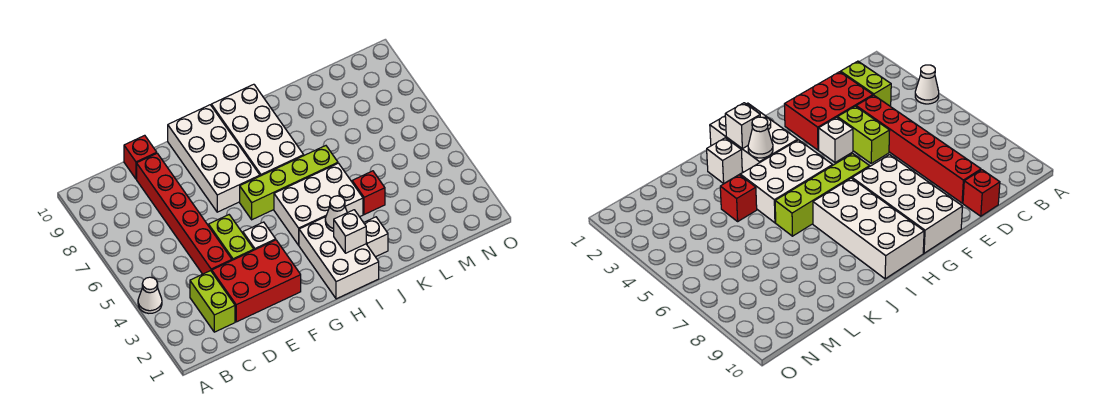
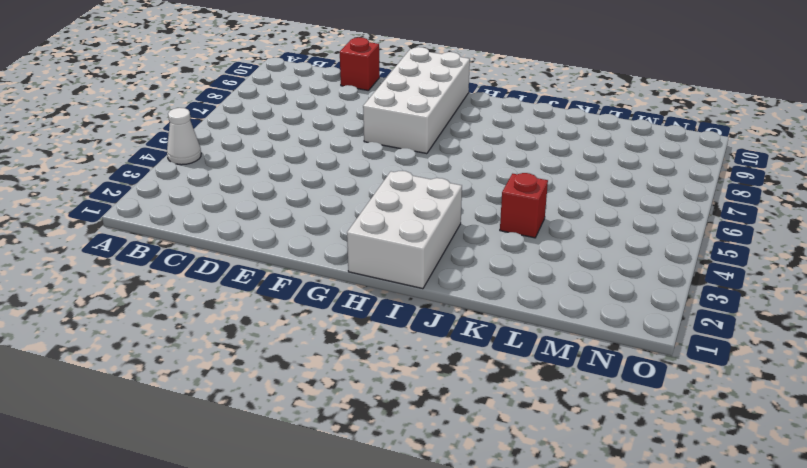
none -> lime brick C2:C3 level 1
none -> red brick D2:F3 level 1
none -> red brick D4:D9 level 1

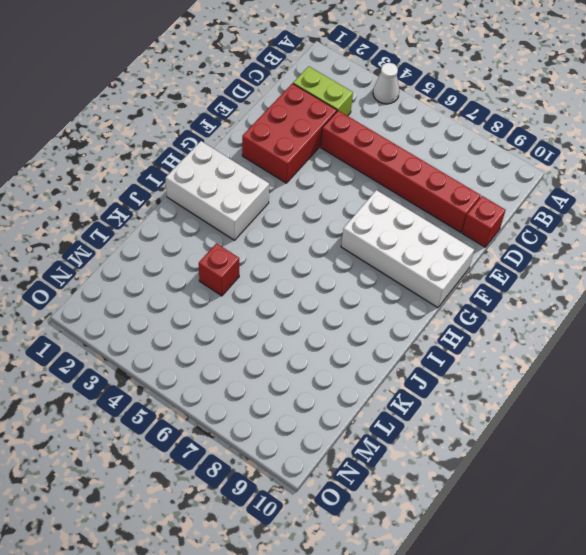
none -> lime brick E4:E5 level 1
none -> white brick F4 level 1
none -> lime brick G6:J6 level 1

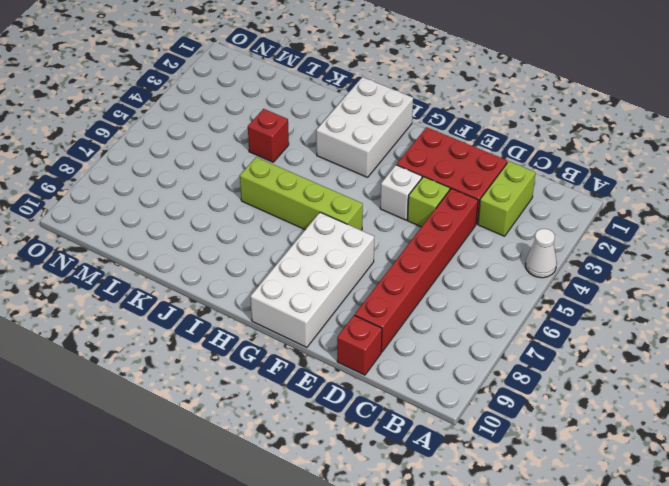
lime brick E4 level 1 -> lime brick E4:E5 level 1
none -> white brick H4:J5 level 1
none -> white brick H7:I10 level 1
none -> white brick J2 level 1

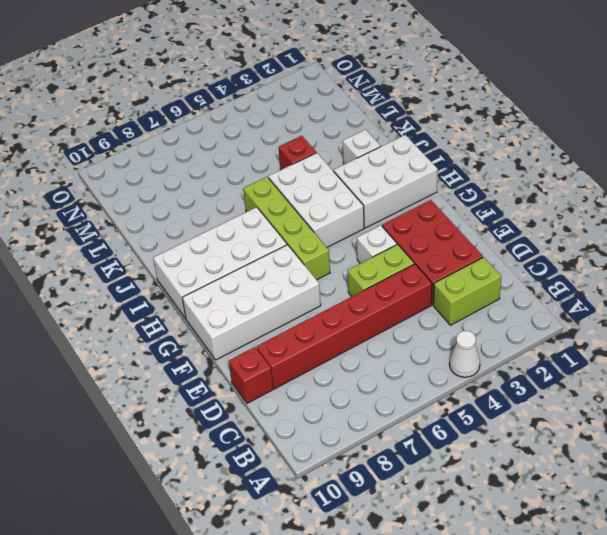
none -> white brick I2 level 2
none -> white cone I3 level 2

